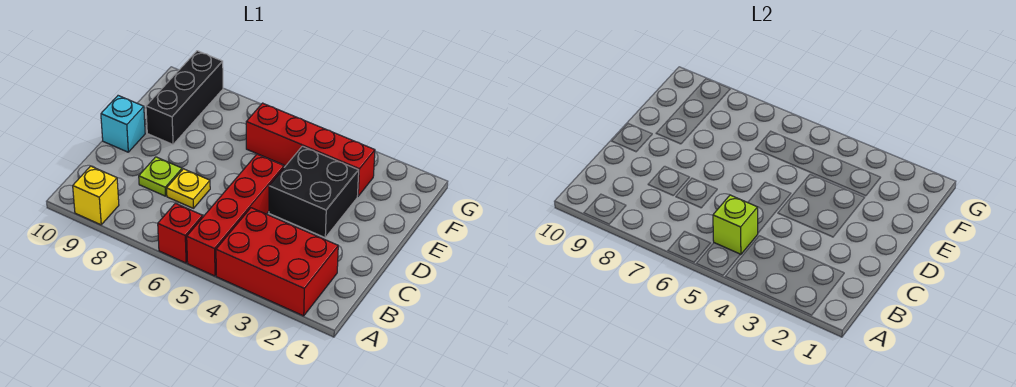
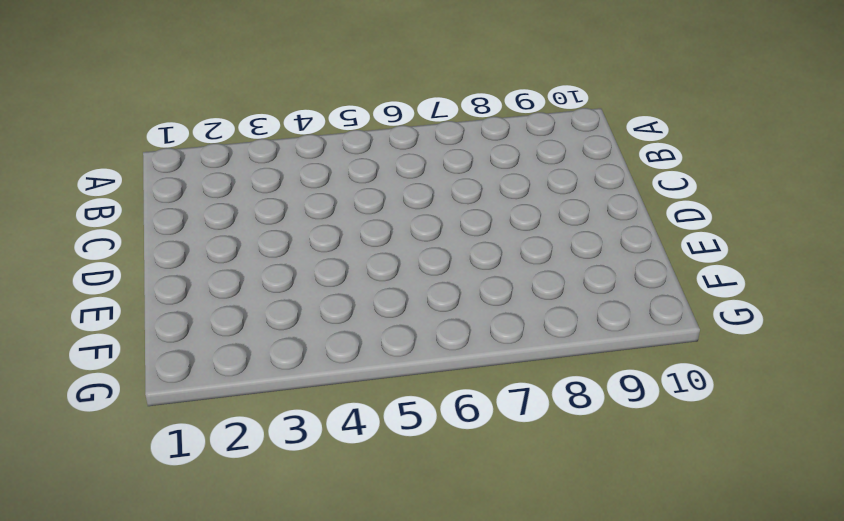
none -> red brick A2:B4 level 1
none -> red brick A5:D5 level 1

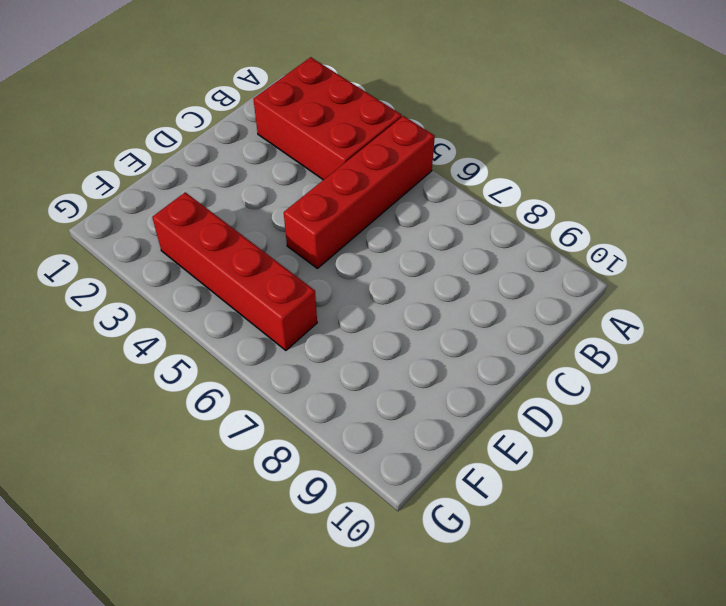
none -> red brick A6 level 1
none -> yellow brick A9 level 1

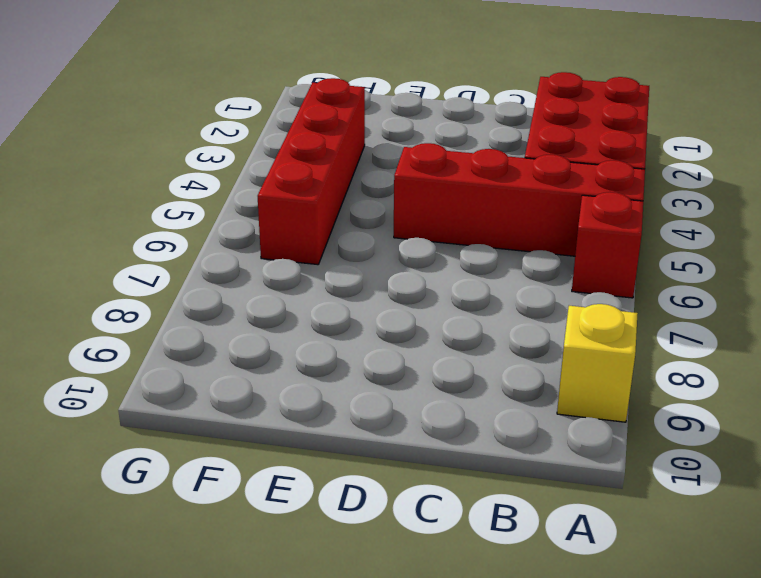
none -> yellow plate C7 level 1
none -> lime plate C8 level 1

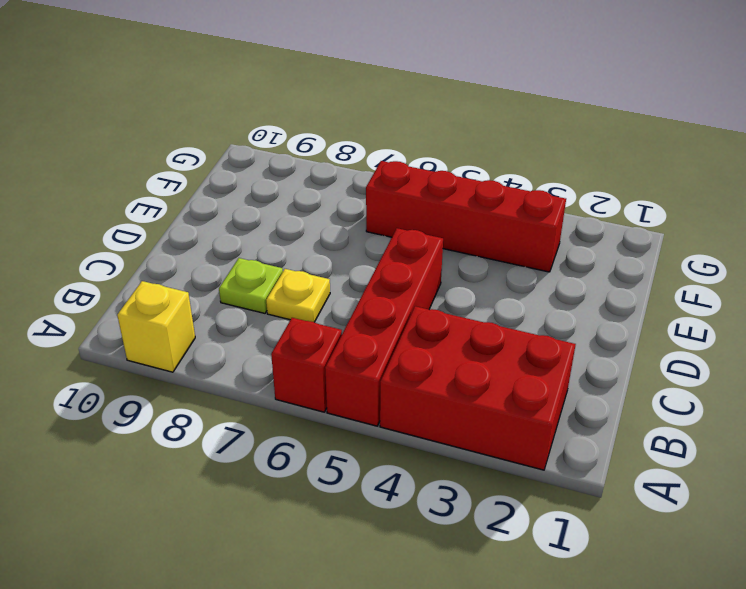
none -> black brick D3:E4 level 1
none -> cyan brick D10 level 1

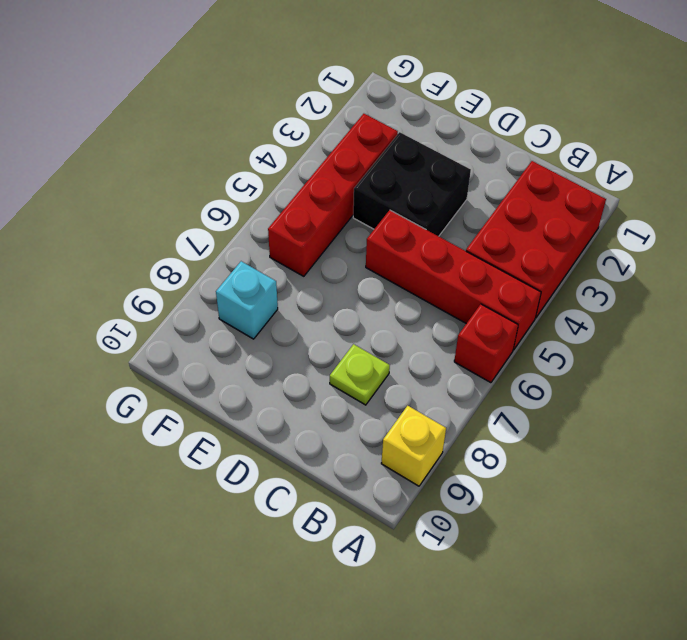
cyan brick F8 level 1 -> cyan brick D10 level 1
none -> yellow plate C7 level 1
none -> black brick E9:G9 level 1

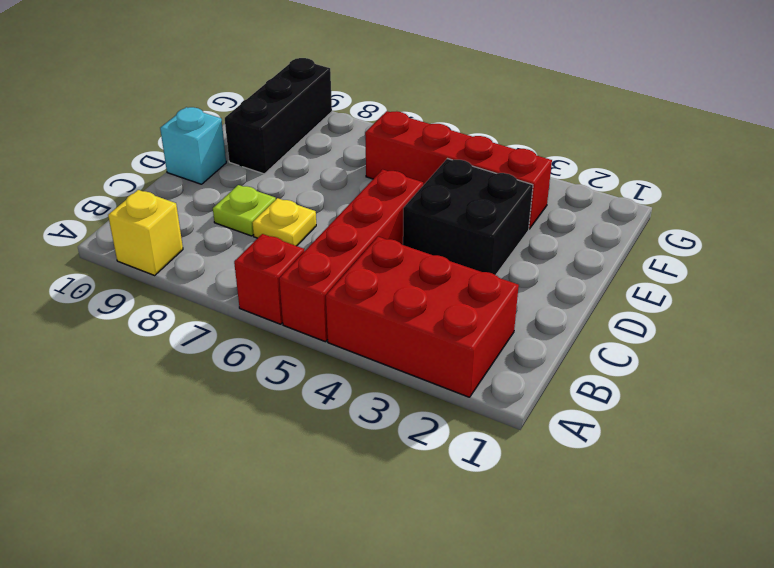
none -> lime brick B5 level 2

